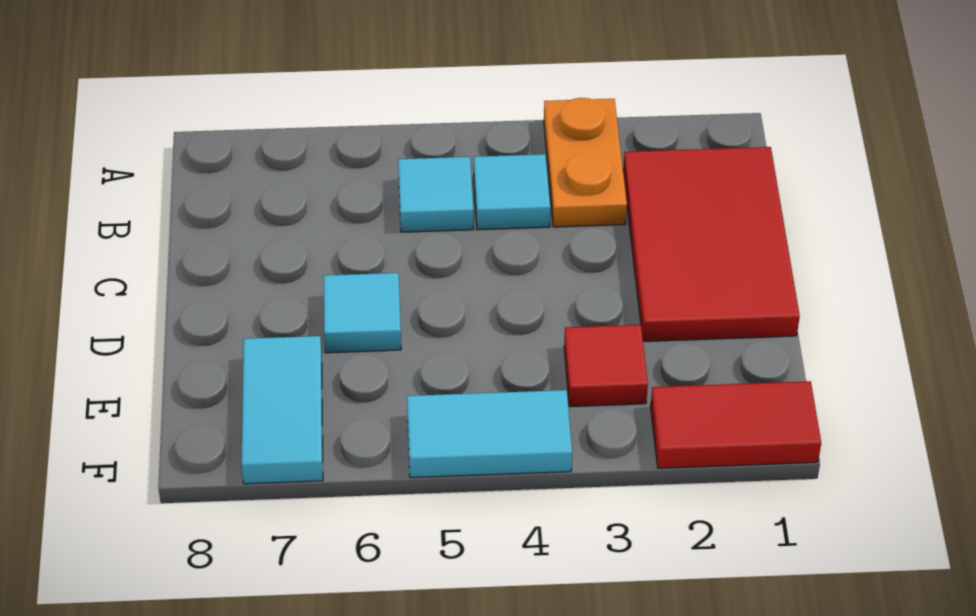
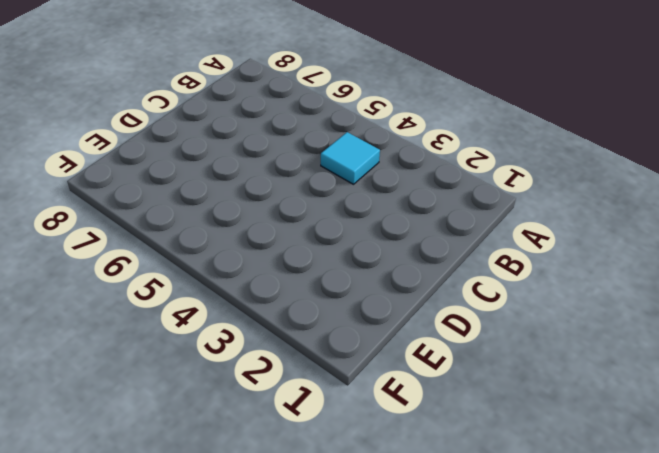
none -> orange plate A3:B3 level 1
none -> red tile B1:D2 level 1

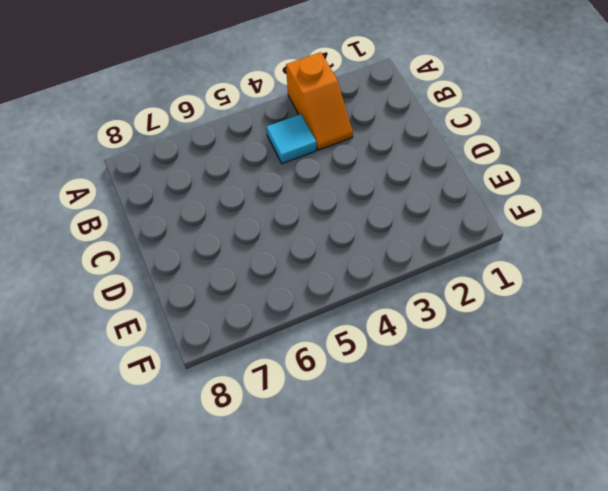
orange slope A3:B3 level 1 top A -> orange plate A3:B3 level 1
none -> red tile B1:D2 level 1
none -> cyan tile B5 level 1

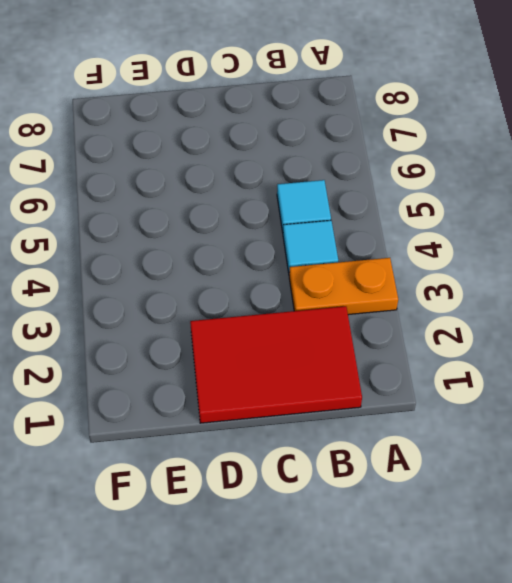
none -> cyan tile D6 level 1
none -> red tile E3 level 1

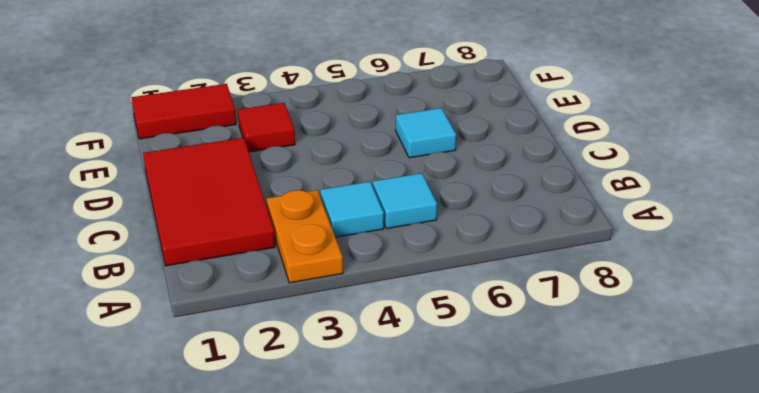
none -> cyan tile E7:F7 level 1
none -> cyan tile F4:F5 level 1

